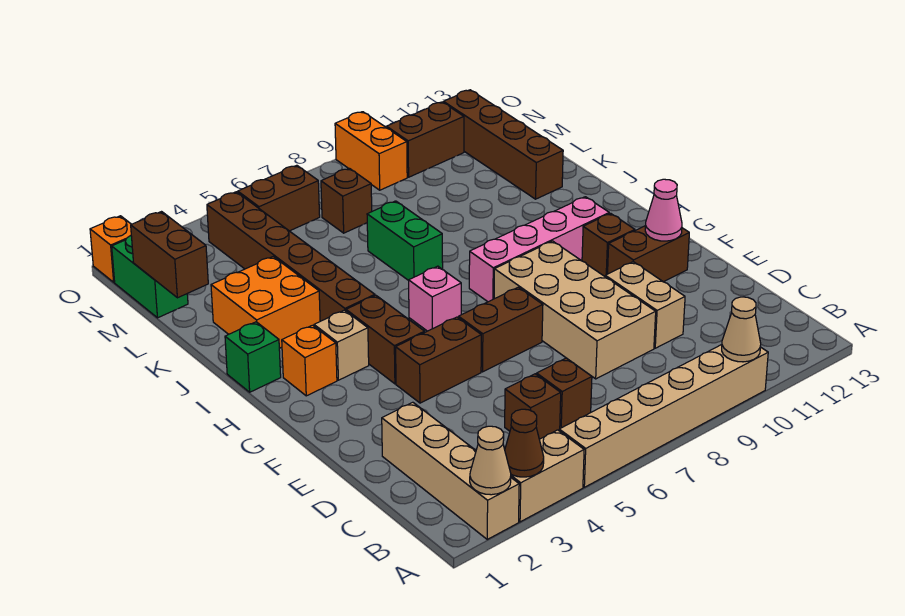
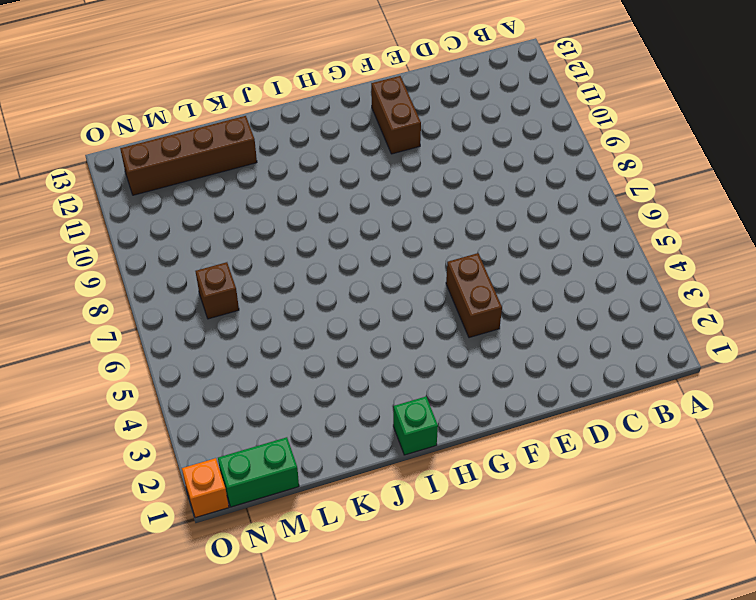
none -> tan brick A2:D2 level 1
none -> tan brick A3:A4 level 1
none -> tan brick A5:A10 level 1
none -> brown brick C5 level 1

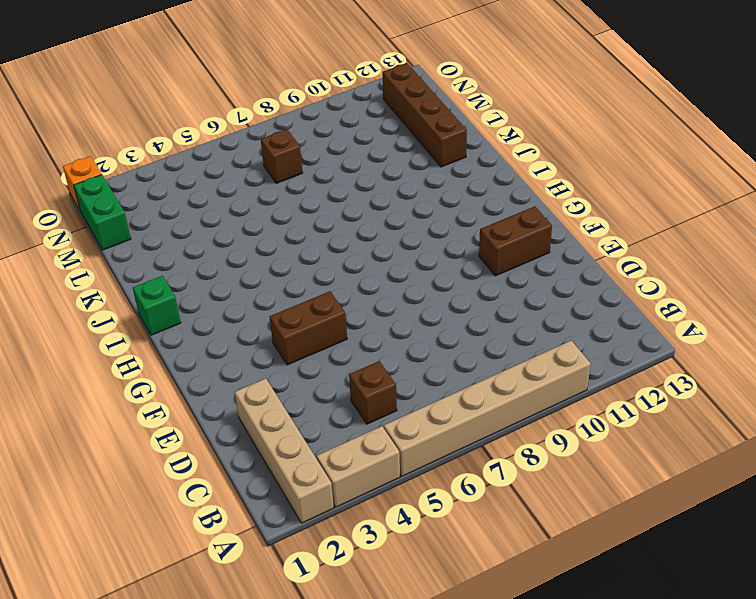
none -> brown brick C6 level 1
none -> tan brick D8:G9 level 1
none -> tan brick D10:E10 level 1
none -> brown brick F6:F7 level 1

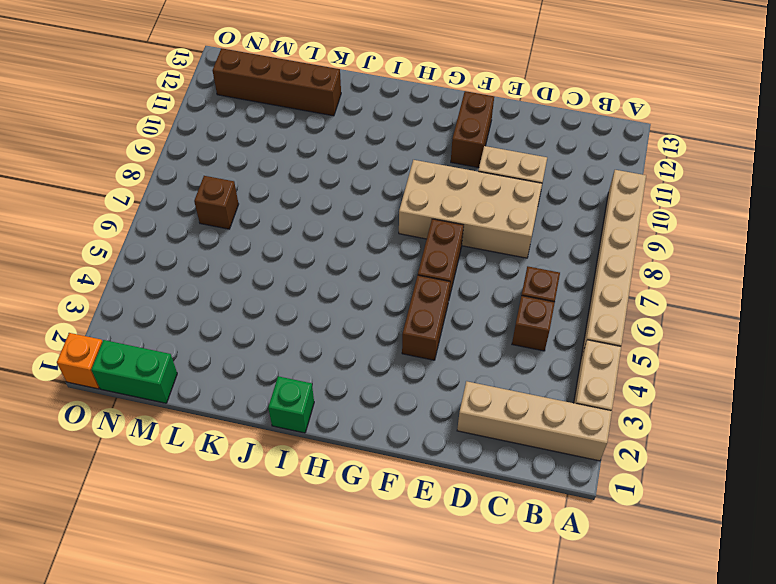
none -> brown brick G4:H4 level 1
none -> brown brick G11 level 1
none -> orange brick H2 level 1
none -> tan brick H3 level 1

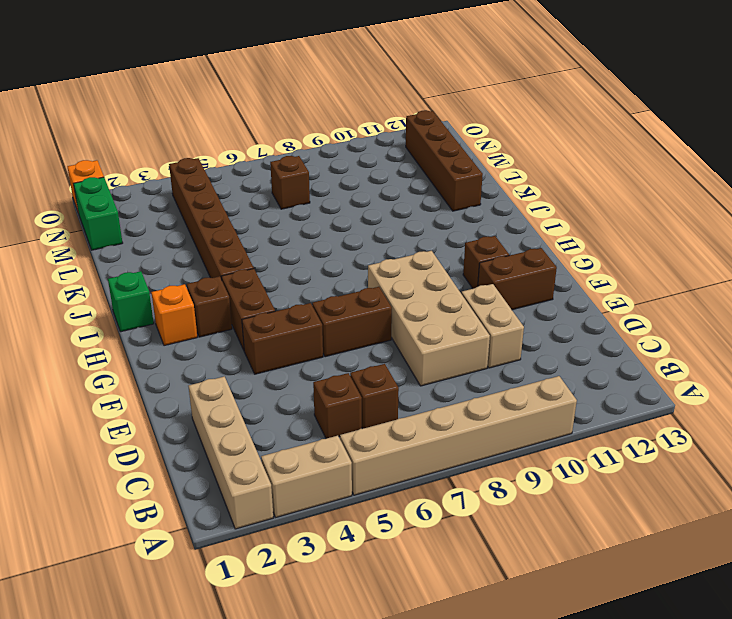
brown brick H3 level 1 -> tan brick H3 level 1
none -> pink brick H6 level 1
none -> pink brick H8:H11 level 1
none -> orange brick J2:K3 level 1
none -> green brick J7:K7 level 1

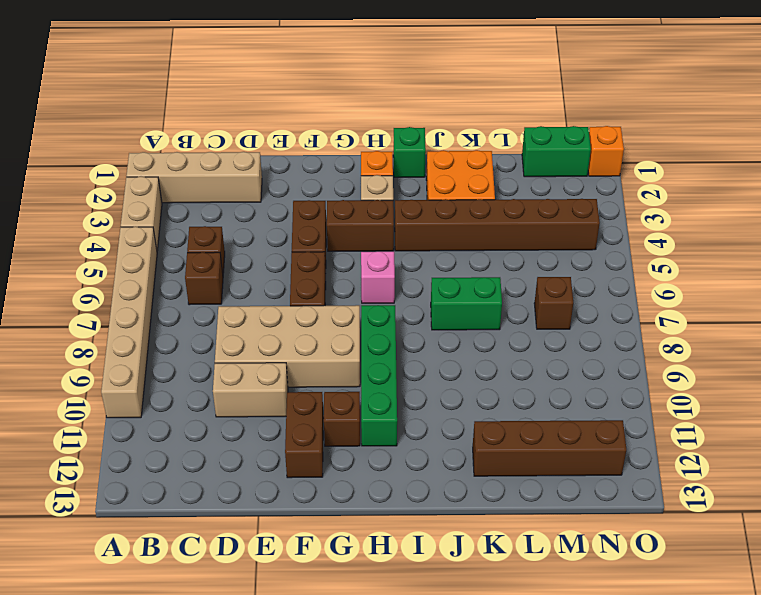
green brick H8:H11 level 1 -> pink brick H8:H11 level 1
none -> brown brick N5:N6 level 1
none -> orange brick N9:O9 level 1
none -> brown brick N10:N11 level 1
none -> tan cone A2 level 2

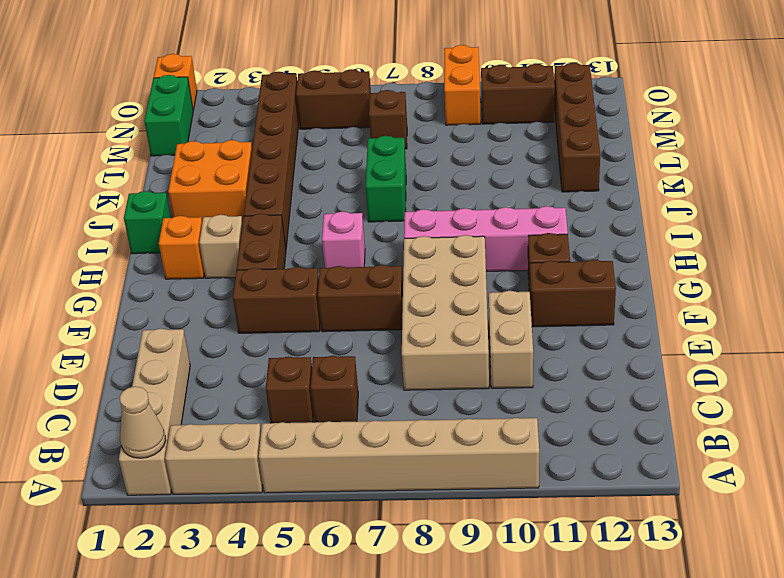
none -> brown cone A3 level 2
none -> tan cone A10 level 2
none -> pink cone F12 level 2
none -> brown brick L1:M1 level 2

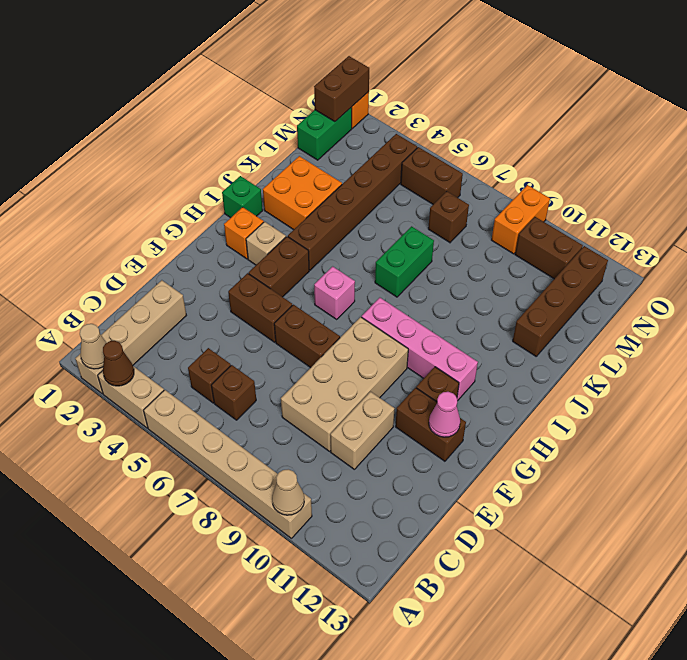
brown brick N1:O1 level 2 -> brown brick L1:M1 level 2

